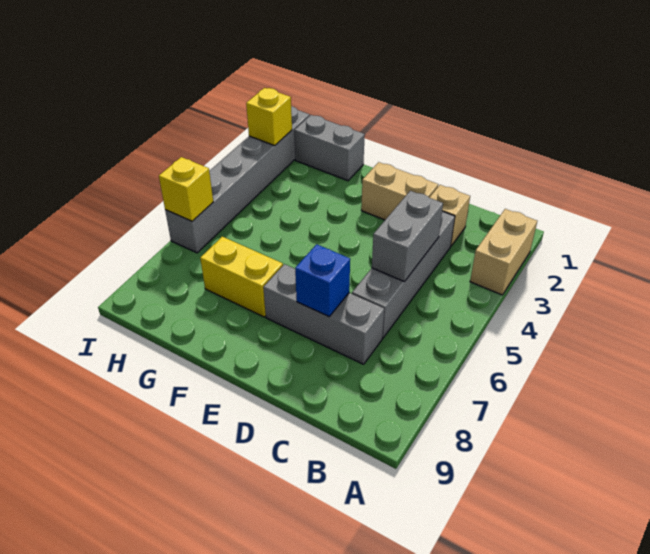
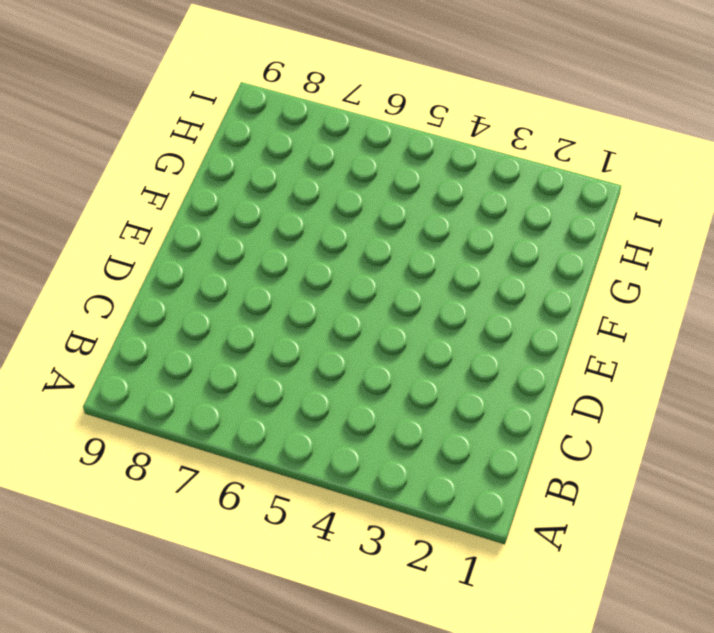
none -> tan brick A2:A3 level 1
none -> tan brick C2 level 1
none -> grey brick C3:C6 level 1

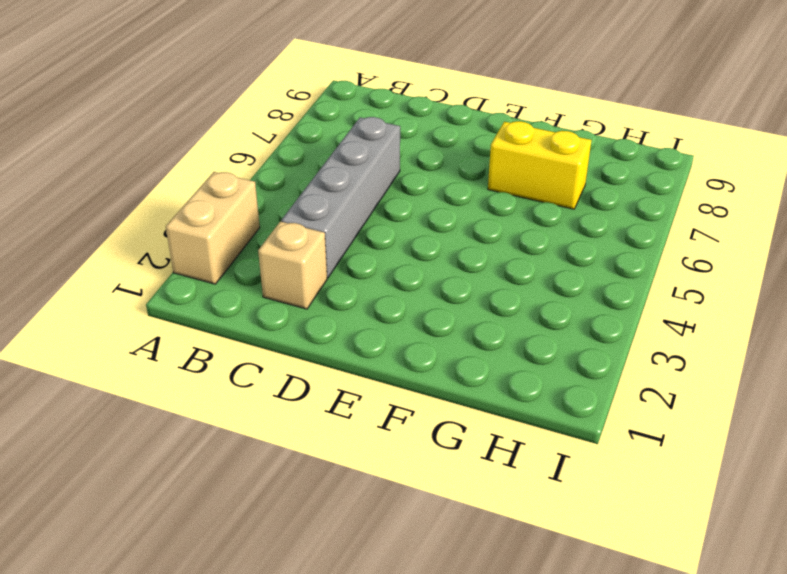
none -> grey brick C7:E7 level 1
none -> tan brick D2:E2 level 1
none -> grey brick G1:H1 level 1

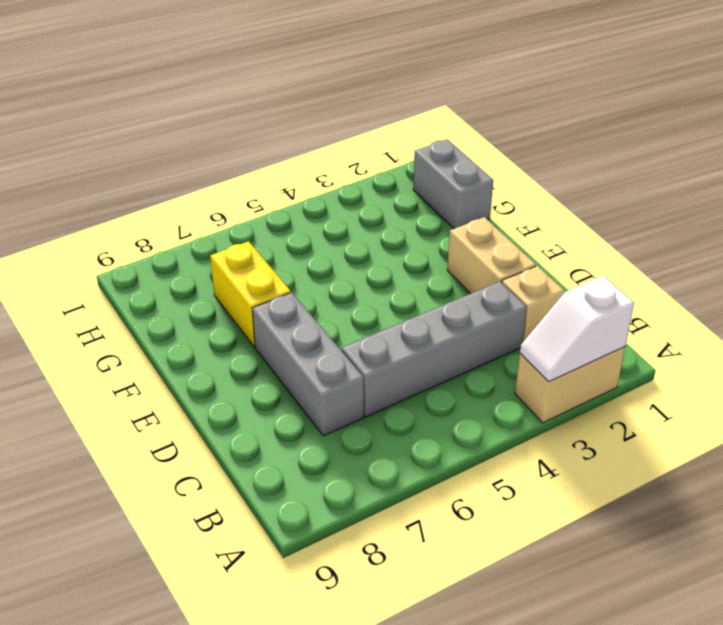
white slope A2:A3 level 2 top 2 -> none
none -> grey brick I1:I6 level 1
none -> grey brick C4:C5 level 2
none -> blue brick D7 level 2

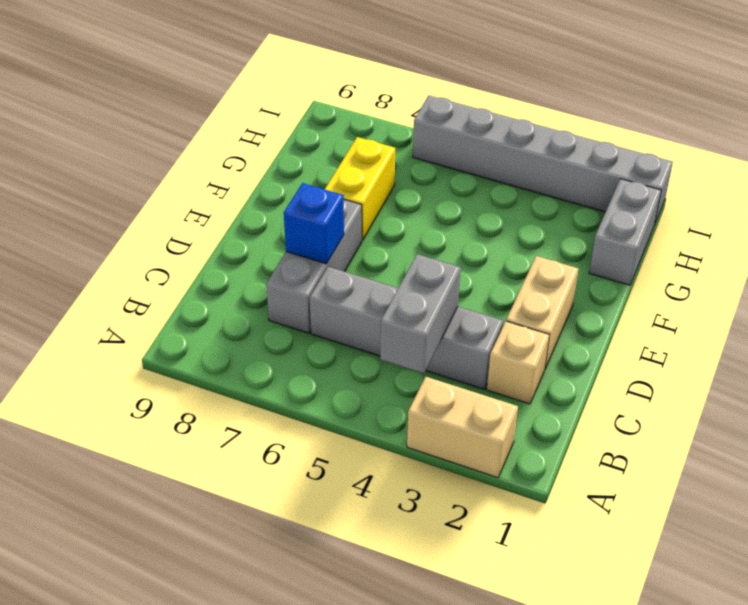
grey brick B4:C4 level 2 -> grey brick C4:C5 level 2
none -> yellow brick I2 level 2
none -> yellow brick I6 level 2

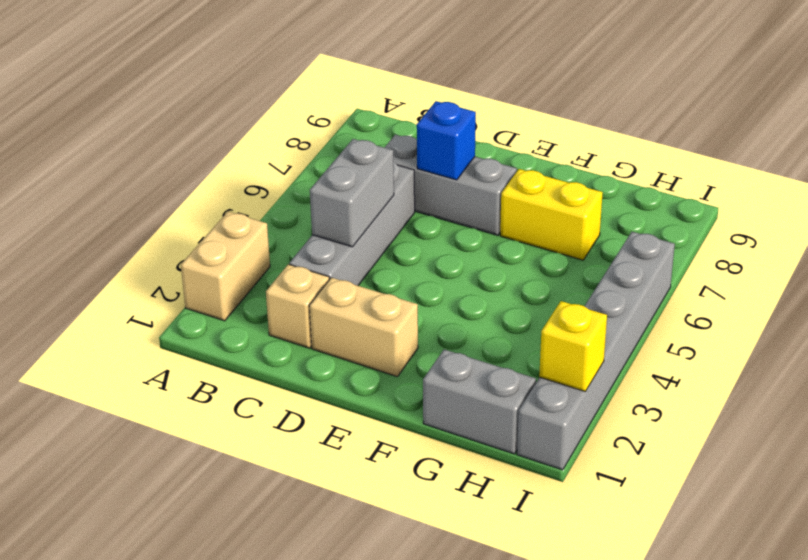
none -> yellow brick I6 level 2

